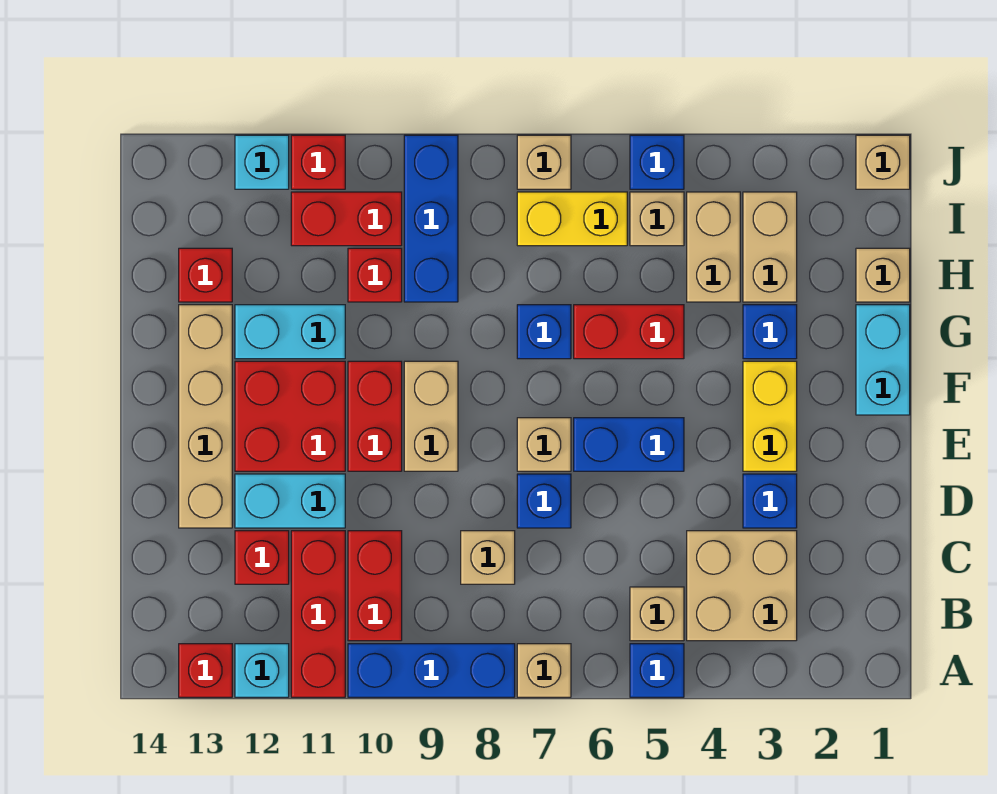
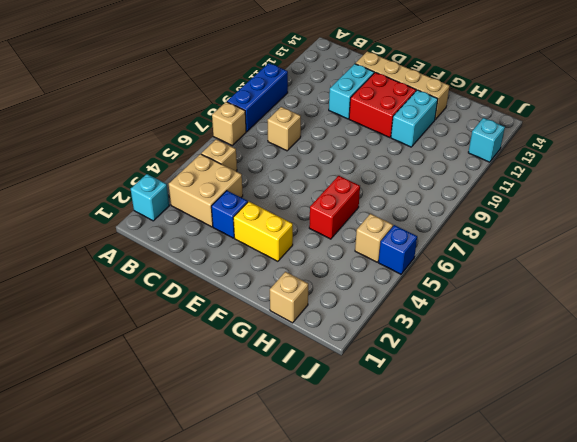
cyan brick A2 level 1 -> cyan brick A12 level 1
none -> blue brick A5 level 1
none -> red brick A11:C11 level 1
none -> red brick A13 level 1
none -> red brick B10:C10 level 1

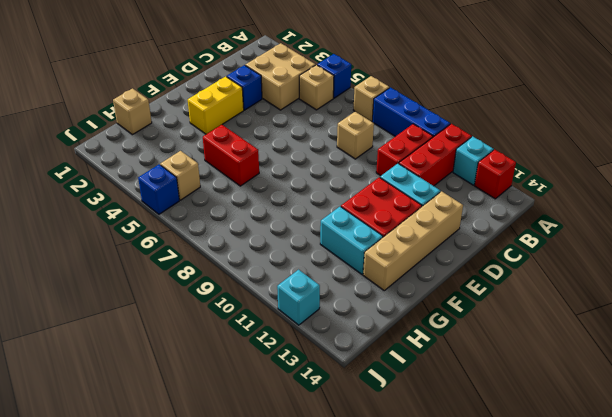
none -> red brick C12 level 1
none -> blue brick D7 level 1
none -> blue brick E5:E6 level 1
none -> tan brick E7 level 1

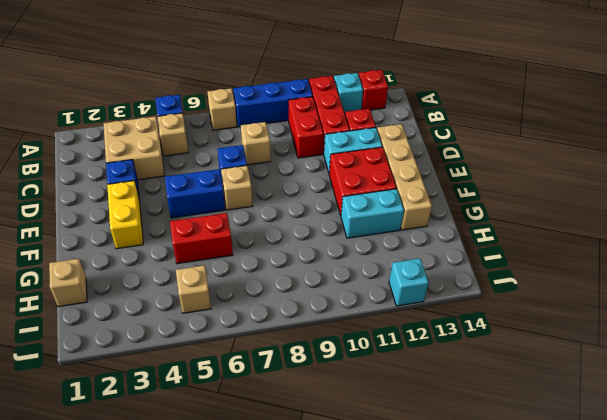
none -> tan brick E9:F9 level 1
none -> red brick E10:F10 level 1
none -> cyan brick F1:G1 level 1
none -> blue brick G3 level 1

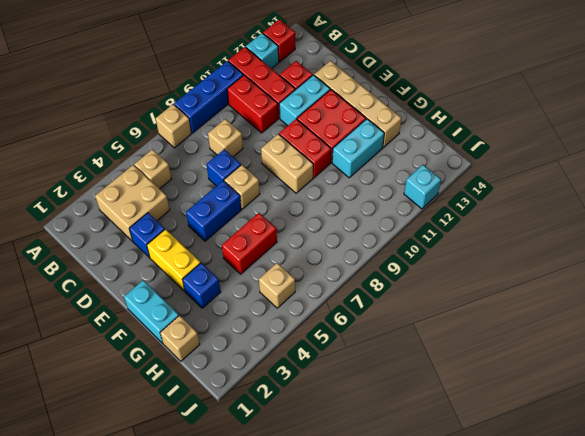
none -> blue brick A5 level 1
none -> blue brick G7 level 1
none -> tan brick H3:I3 level 1
none -> tan brick H4:I4 level 1

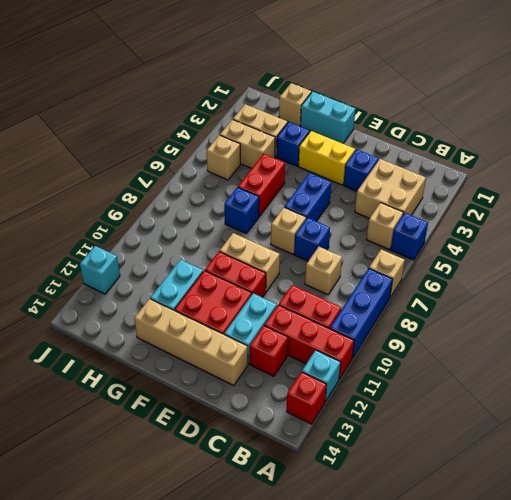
none -> blue brick H9:J9 level 1
none -> red brick H10 level 1
none -> red brick H13 level 1
none -> yellow brick I6:I7 level 1

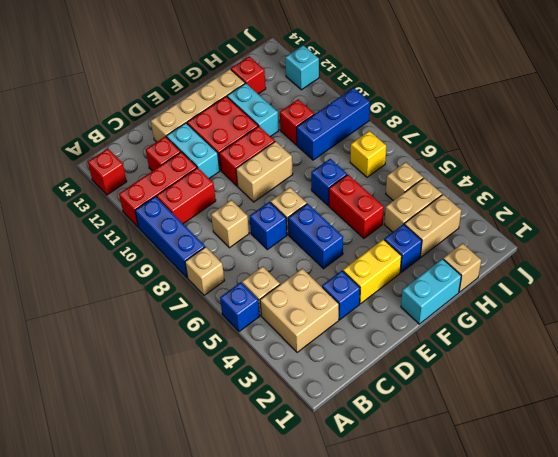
yellow brick I7 level 1 -> yellow brick I6:I7 level 1
none -> cyan brick A12 level 1
none -> red brick I10:I11 level 1
none -> tan brick J1 level 1
none -> blue brick J5 level 1

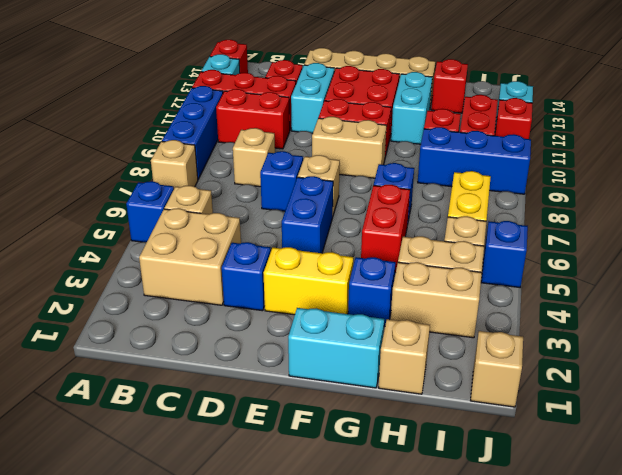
none -> tan brick J7 level 1

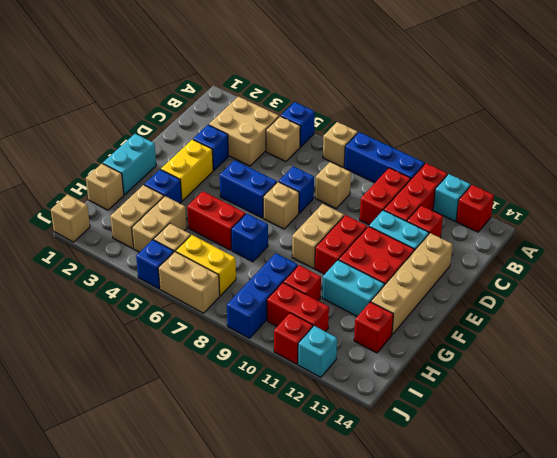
tan brick J6:J7 level 1 -> tan brick J7 level 1

